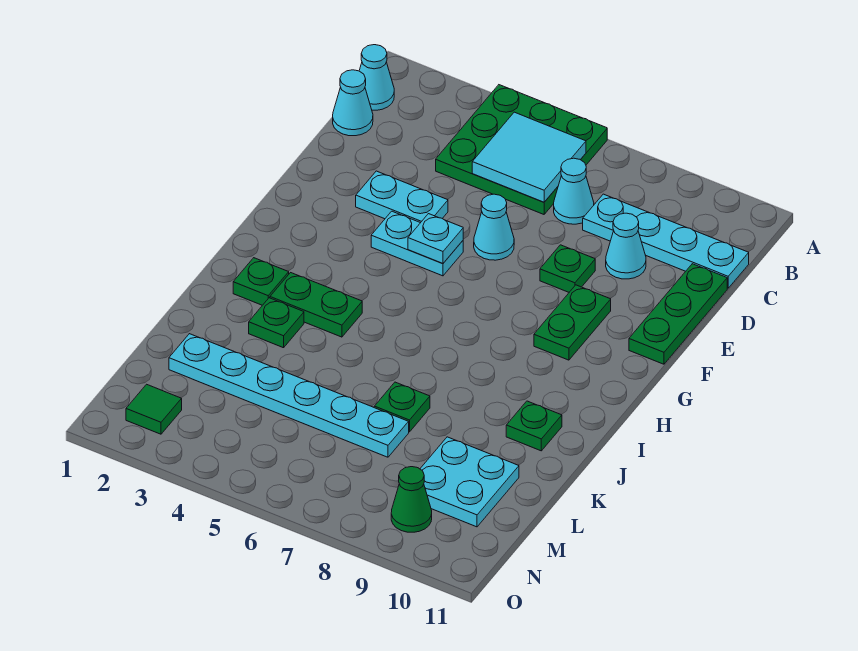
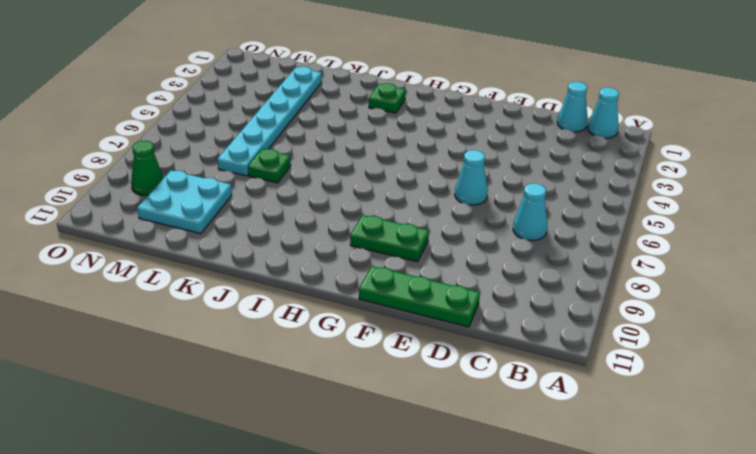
none -> green plate A4:C6 level 1
none -> cyan plate C8:C11 level 1
none -> cyan cone D9 level 1

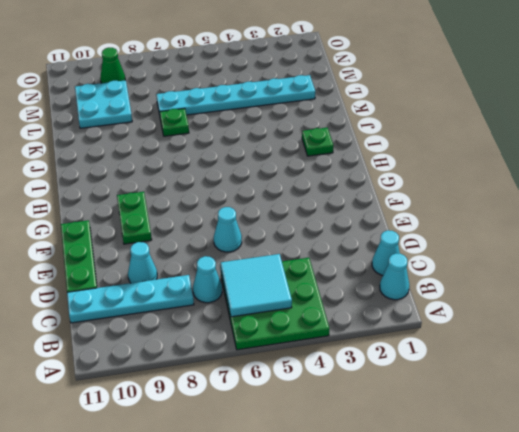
none -> cyan plate E3:E4 level 1
none -> green plate E8 level 1
none -> cyan plate F4:F5 level 1

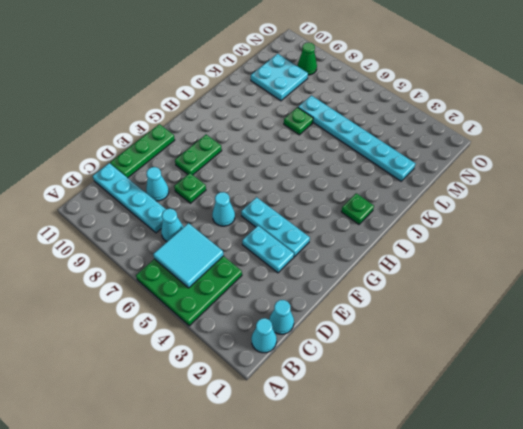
cyan plate F3:F5 level 1 -> cyan plate F4:F5 level 1
none -> green plate I3:I4 level 1
none -> green plate J3 level 1
none -> green plate J10 level 1

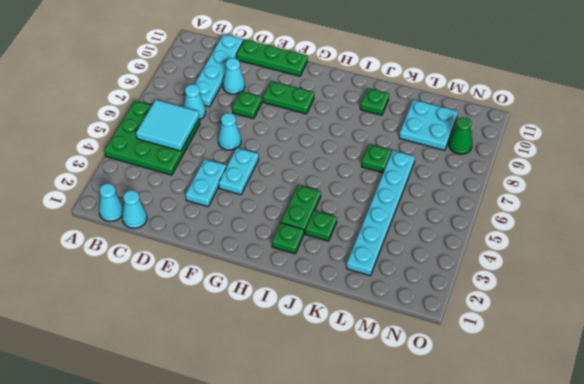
none -> green tile N2 level 1
none -> cyan plate F5 level 2

